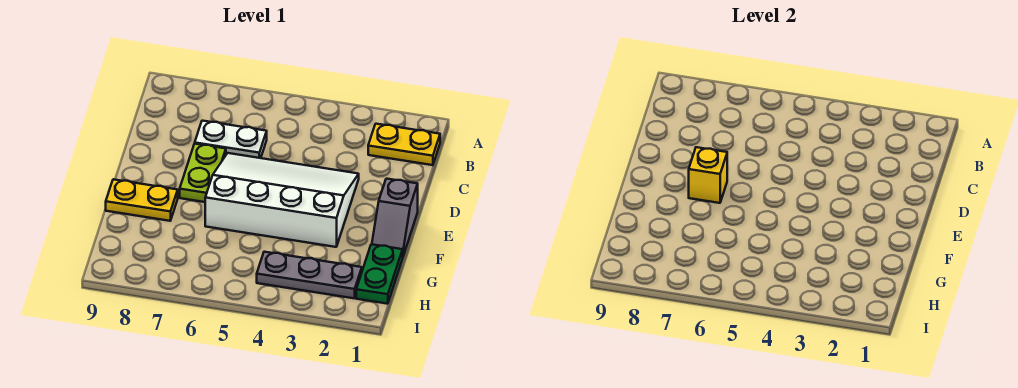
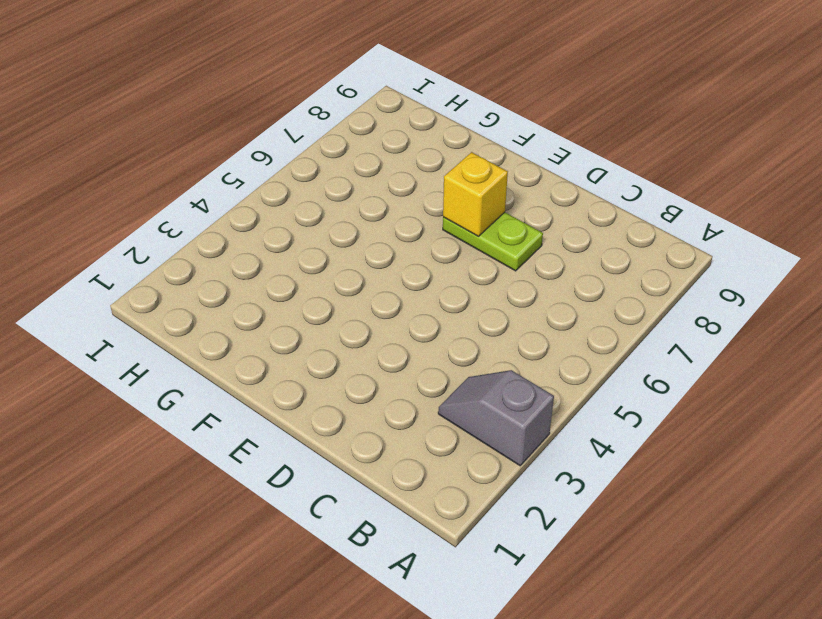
grey slope A3:B3 level 1 top A -> grey slope E1:F1 level 1 top E
none -> yellow plate B1:B2 level 1
none -> white plate C6:C7 level 1

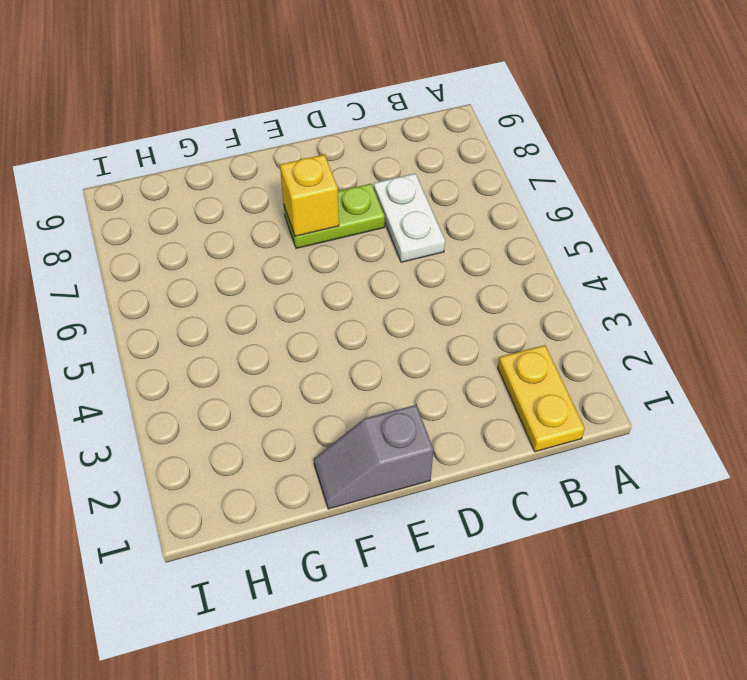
none -> white slope D3:F6 level 1 top F
none -> yellow plate F8:F9 level 1

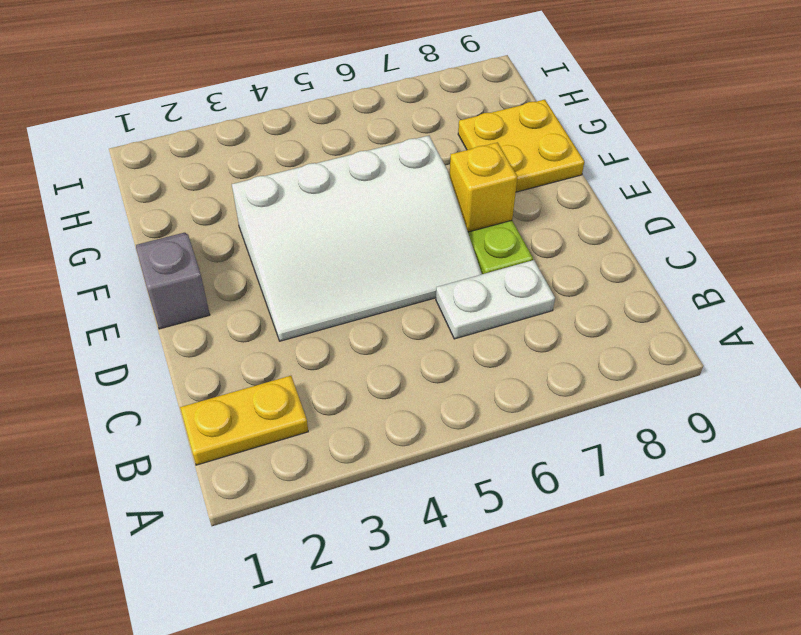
yellow plate F8:G9 level 1 -> yellow plate F8:F9 level 1
none -> green plate G1:H1 level 1
none -> grey plate H2:H4 level 1

